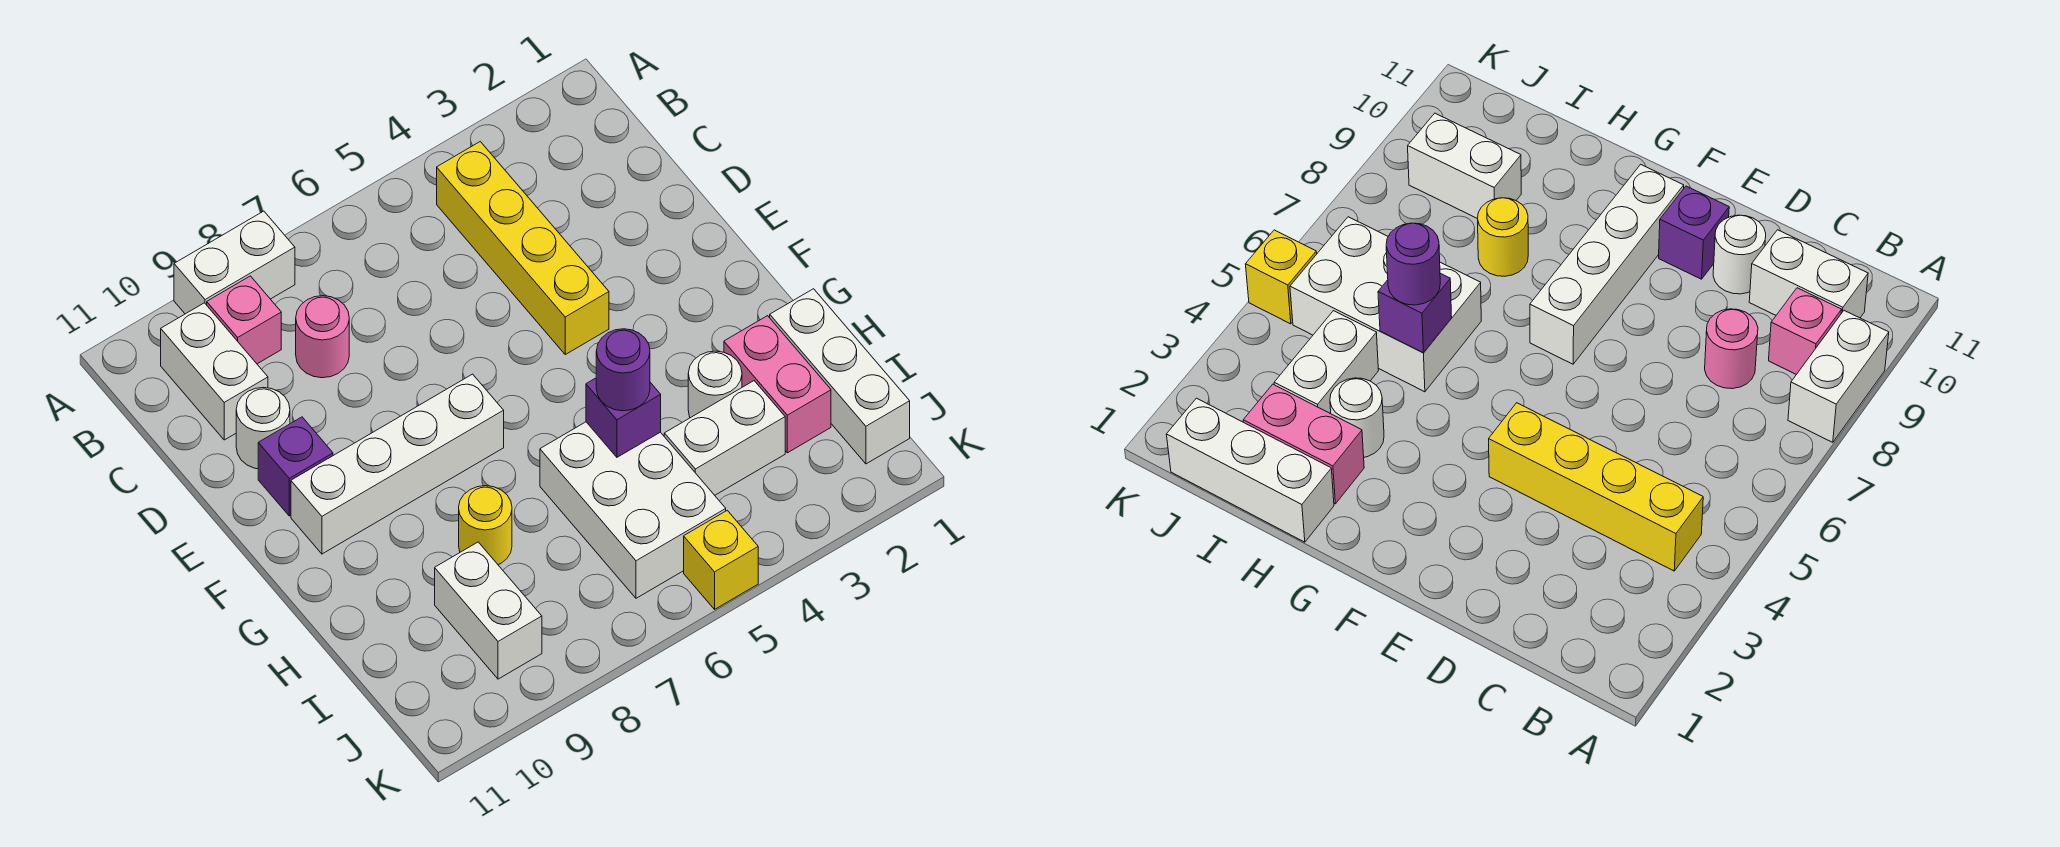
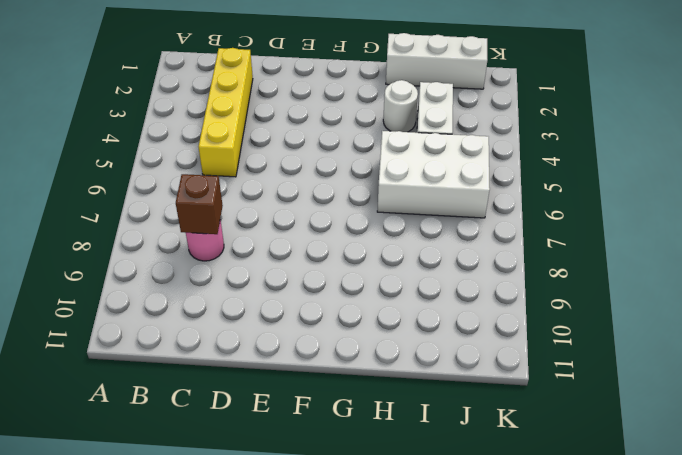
yellow brick C2:C5 level 1 -> yellow brick B4:E4 level 1
brown brick C8 level 2 -> none
none -> white brick A8:A9 level 1
none -> pink brick B9 level 1
none -> white brick B10:C10 level 1

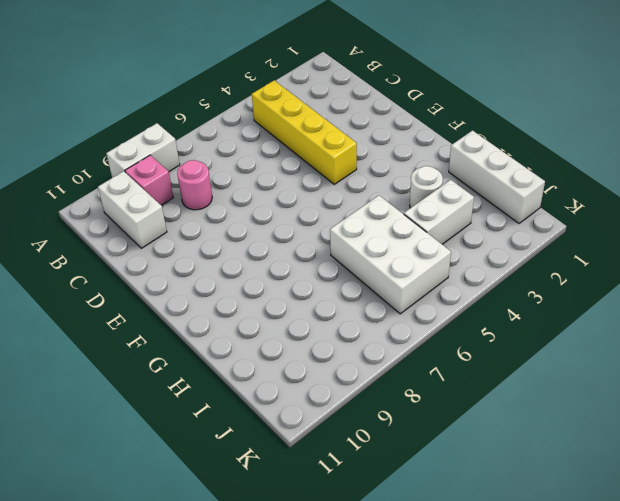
none -> white round brick D10 level 1
none -> purple brick E10 level 1
none -> white brick F7:F10 level 1

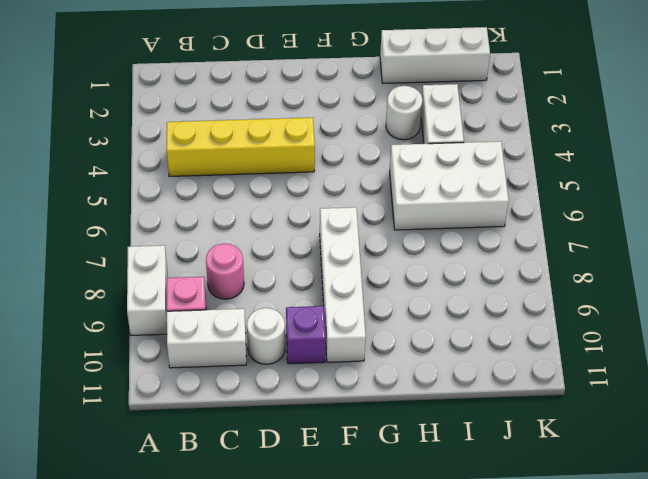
none -> pink brick H2:I2 level 1
none -> yellow round brick H8 level 1
none -> white brick I9:J9 level 1

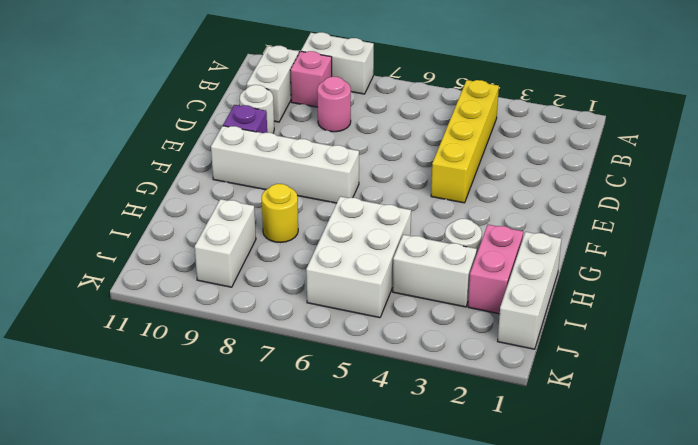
none -> yellow brick K5 level 1
none -> purple brick H5 level 2
none -> purple round brick H5 level 3

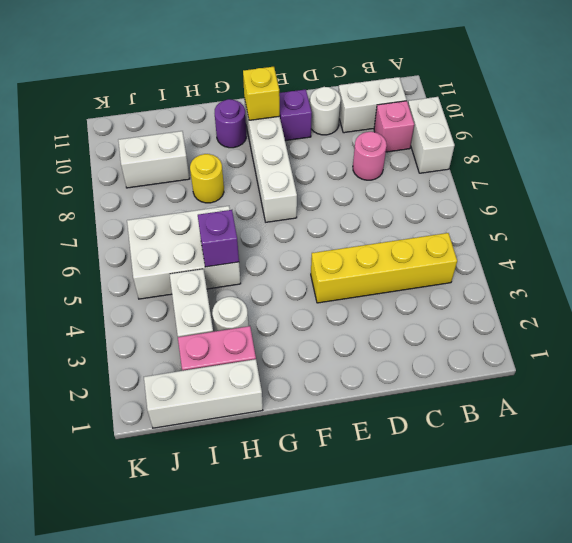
yellow brick F10 level 2 -> yellow brick K5 level 1
purple round brick G10 level 1 -> purple round brick H5 level 3

